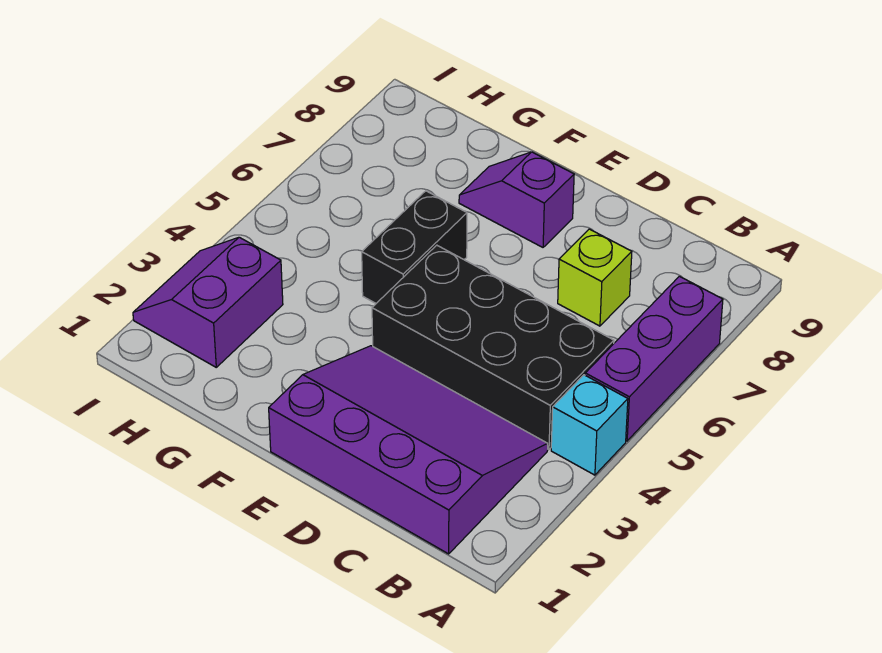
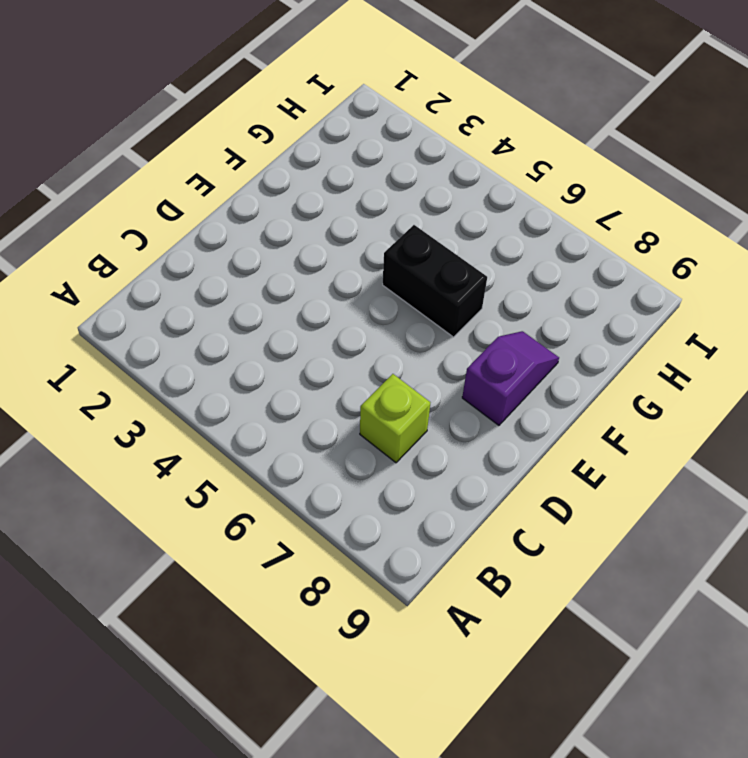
none -> cyan brick A4 level 1
none -> purple brick A5:A7 level 1

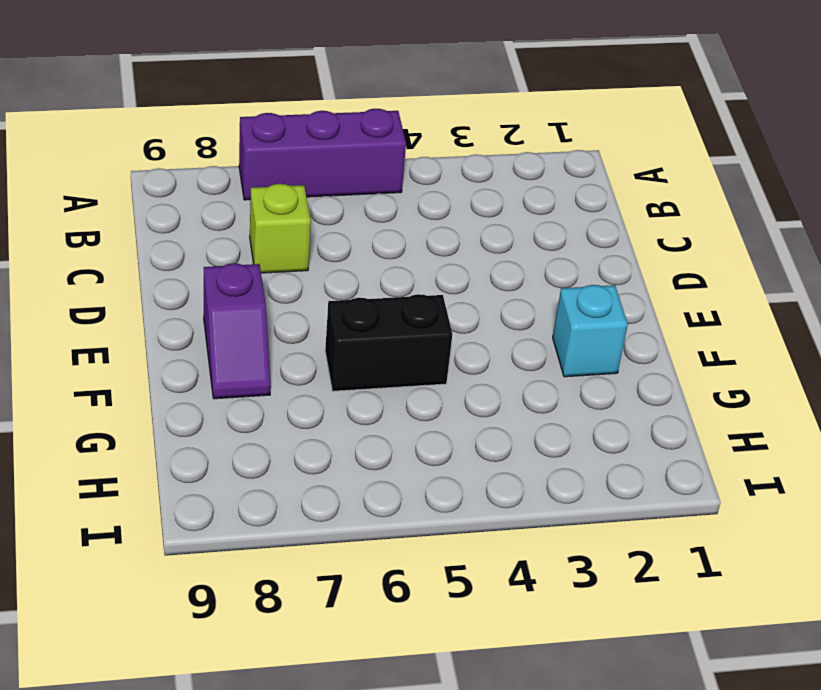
cyan brick F2 level 1 -> cyan brick A4 level 1
none -> purple slope B1:E3 level 1 top 1
none -> black brick B4:E5 level 1

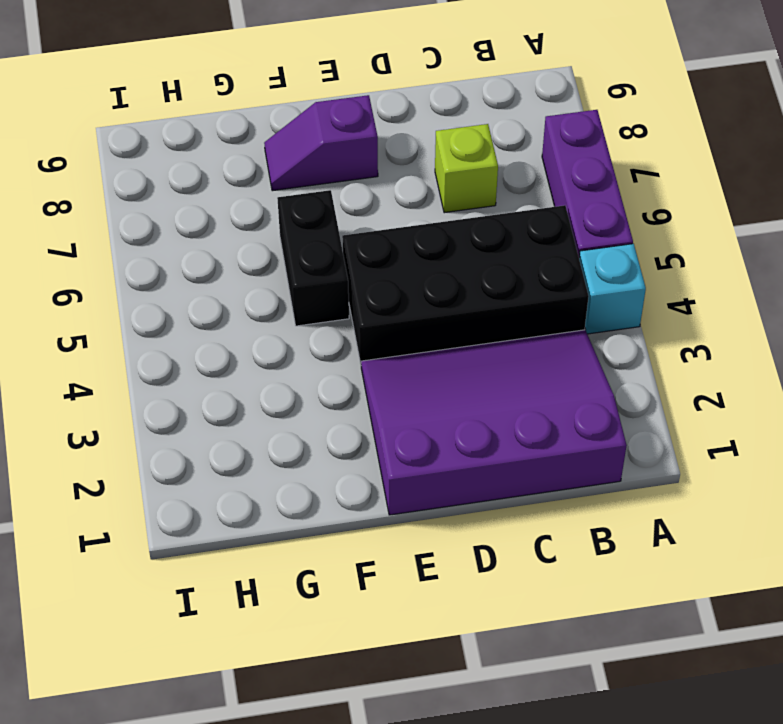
none -> purple slope H2:I3 level 1 top H

